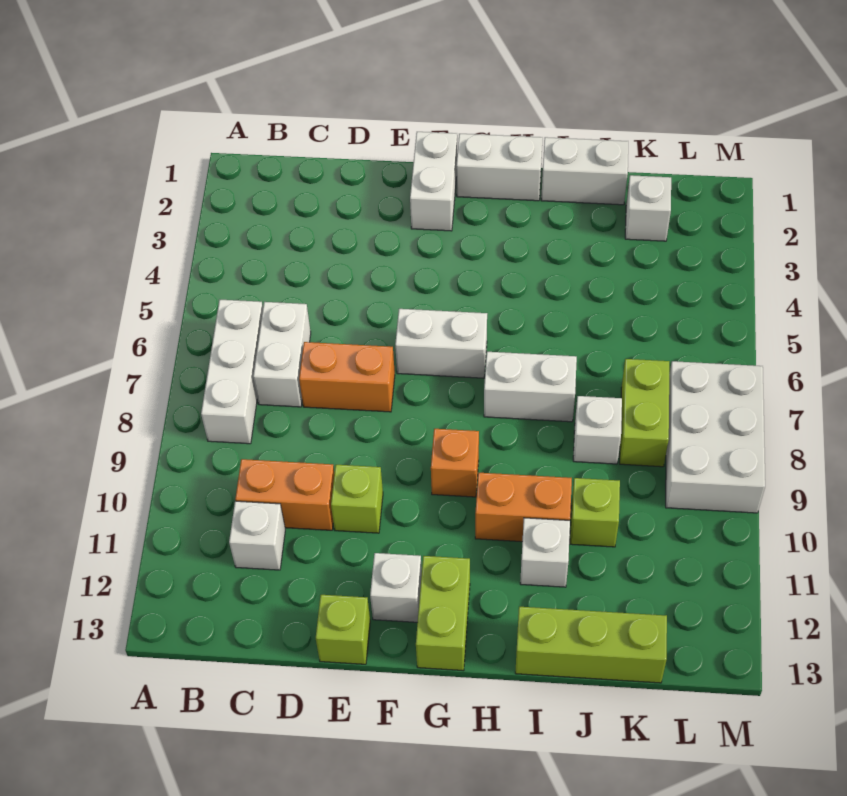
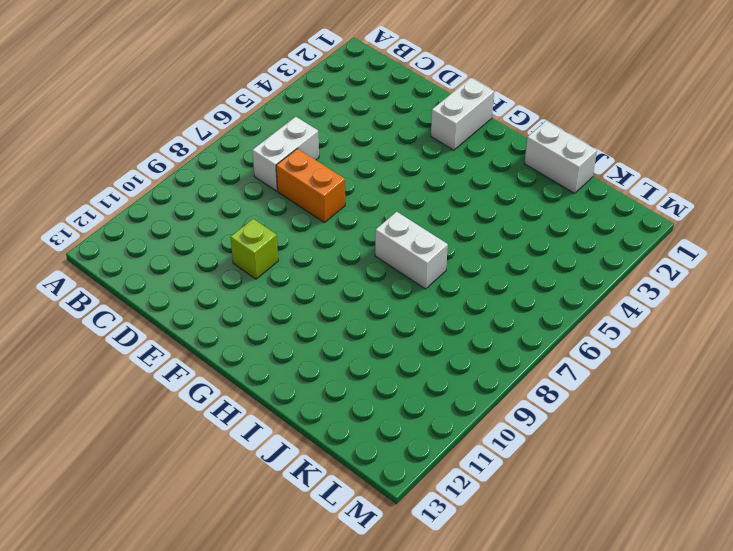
none -> white brick B6:B8 level 1
none -> orange brick C10:D10 level 1
none -> white brick C11 level 1

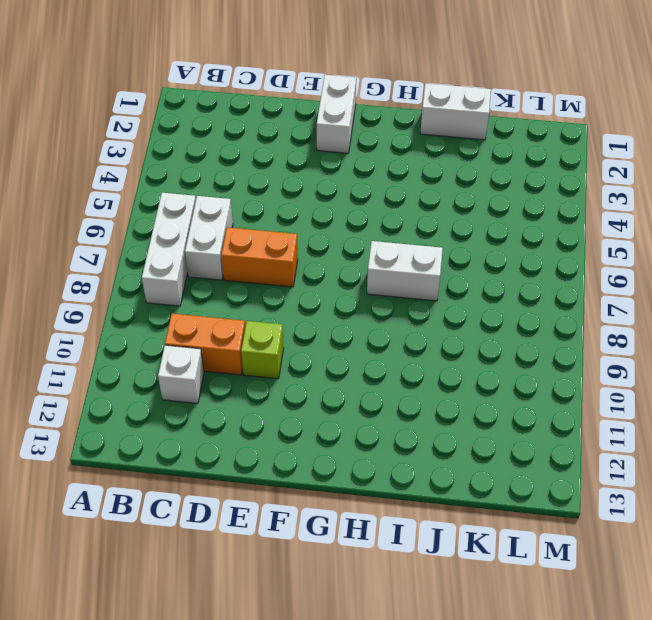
none -> lime brick E13 level 1
none -> white brick F6:G6 level 1
none -> white brick F12 level 1

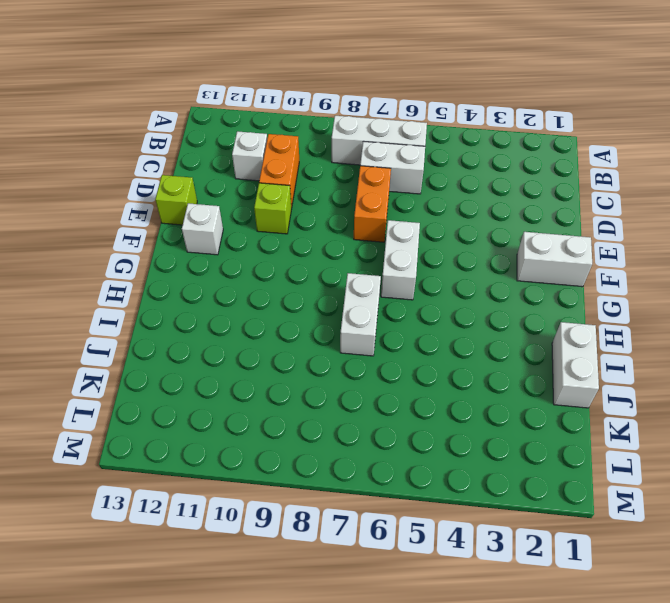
none -> white brick G1:H1 level 1
none -> orange brick G9 level 1
none -> lime brick G12:G13 level 1

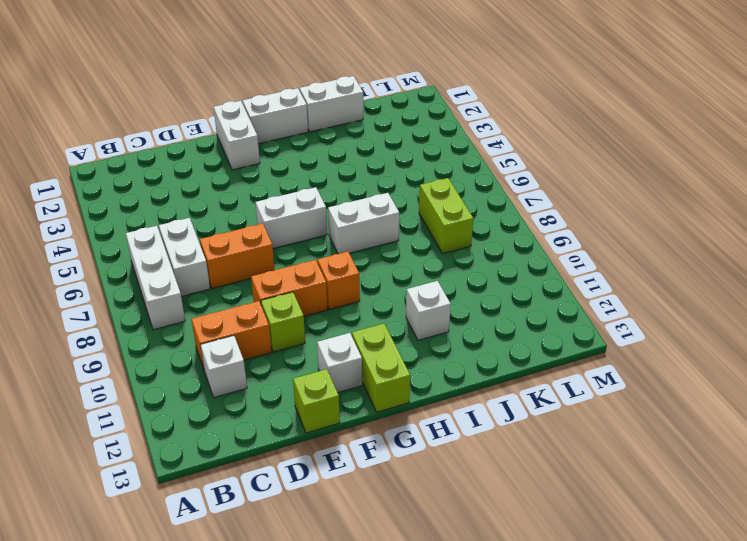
orange brick E9:F9 level 1 -> orange brick H10:I10 level 1
none -> lime brick I13:K13 level 1
none -> white brick J8 level 1
none -> lime brick J10 level 1

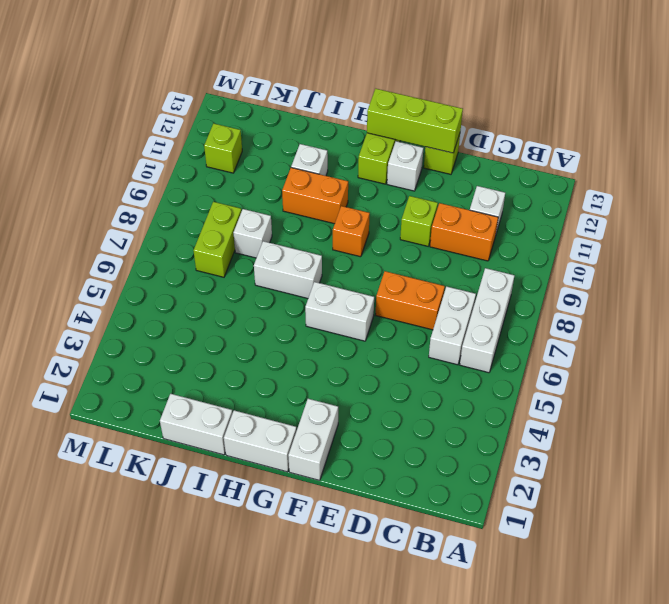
lime brick E13:G13 level 2 -> lime brick I13:K13 level 1
lime brick L11 level 1 -> lime brick J10 level 1
none -> white brick K2 level 1
none -> white brick L7:M9 level 1

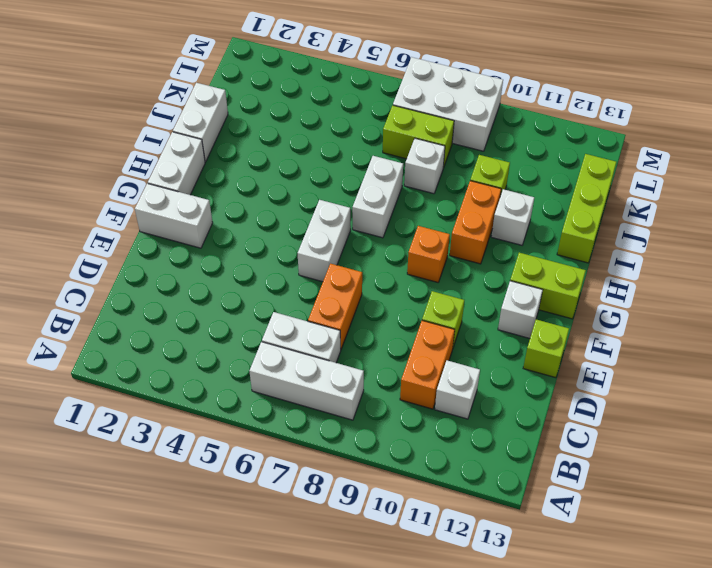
none -> white brick K2 level 1

